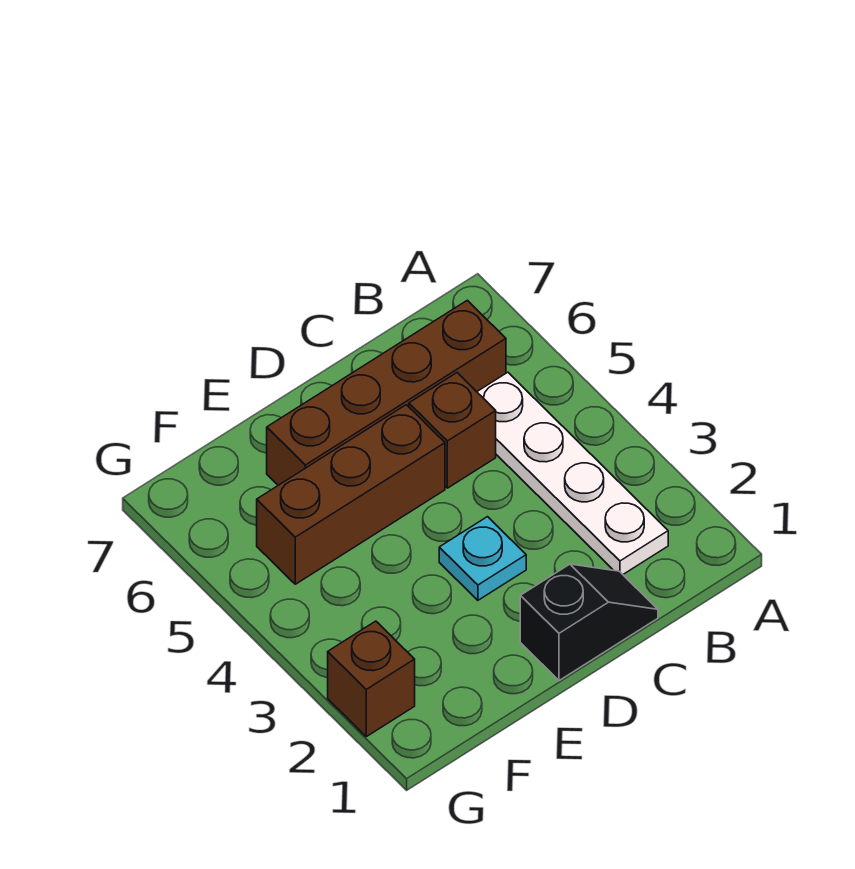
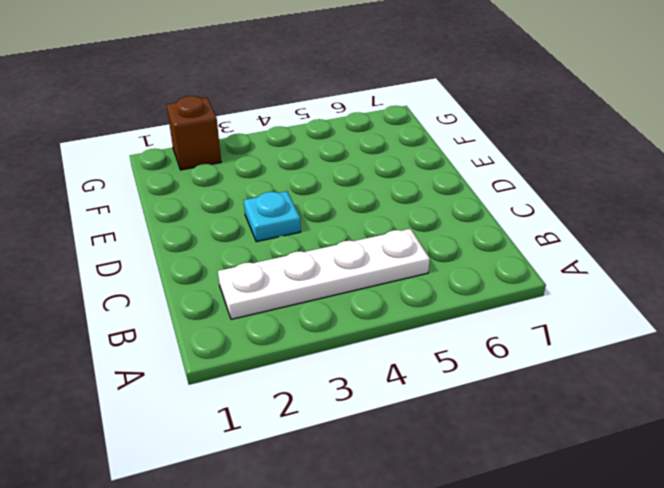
none -> brown brick B6:E6 level 1
none -> black slope C1:D1 level 1 top D

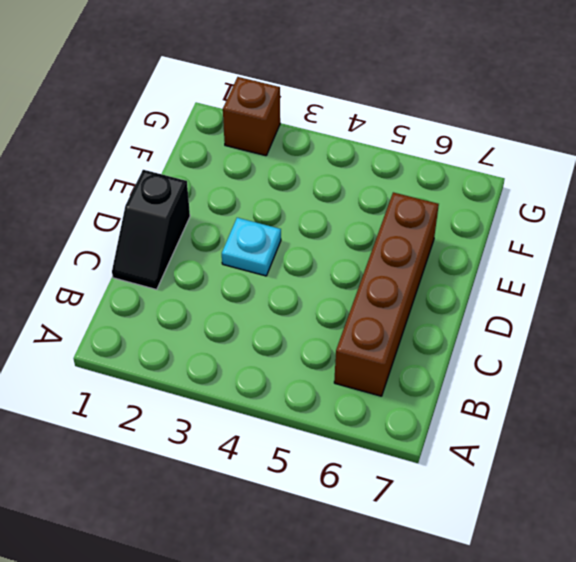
none -> white plate B2:B5 level 1
none -> brown brick C5 level 1

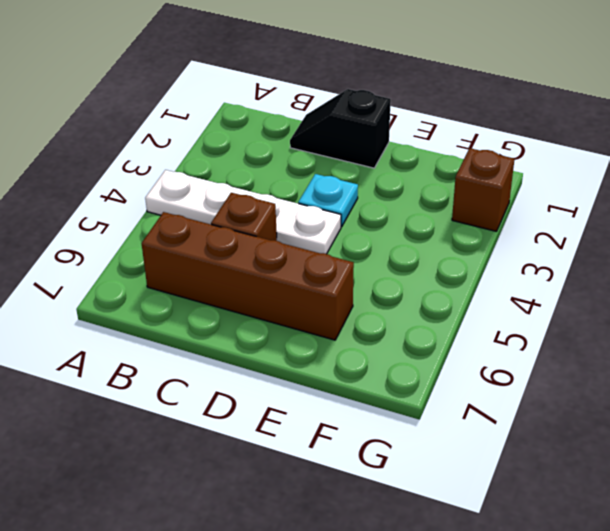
white plate A4:D4 level 1 -> white plate B2:B5 level 1
none -> brown brick D5:F5 level 1

